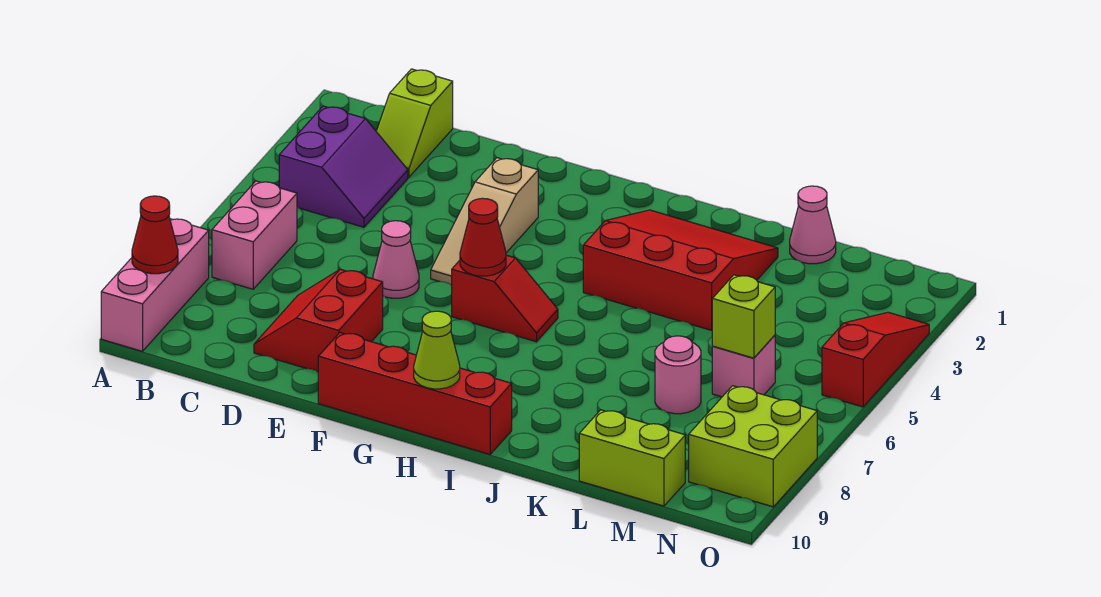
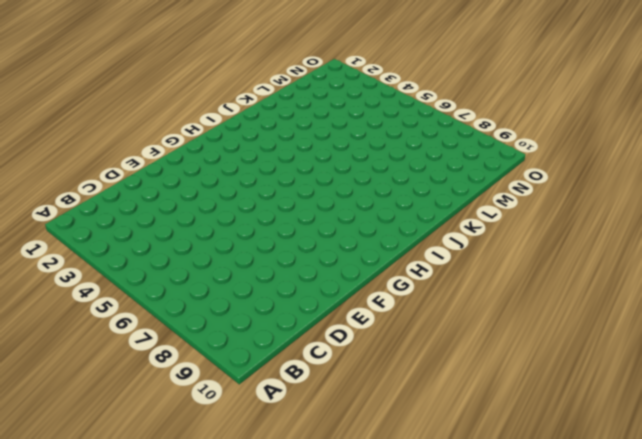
none -> pink brick A8:A10 level 1
none -> purple slope B3:C4 level 1 top B
none -> pink brick B6:B7 level 1

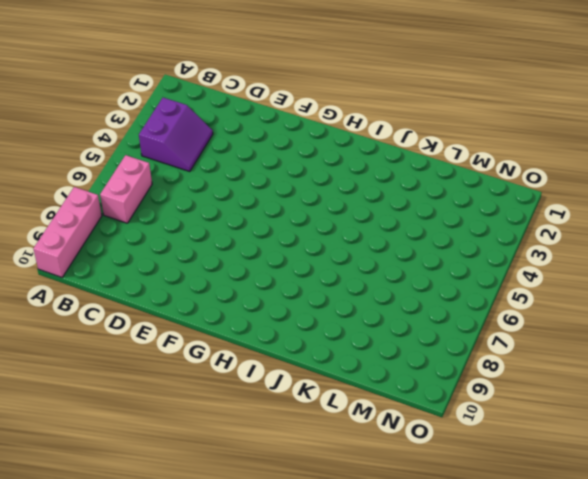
none -> lime slope C1:C2 level 1 top 1
none -> red slope D8:E9 level 1 top E
none -> pink cone E6 level 1

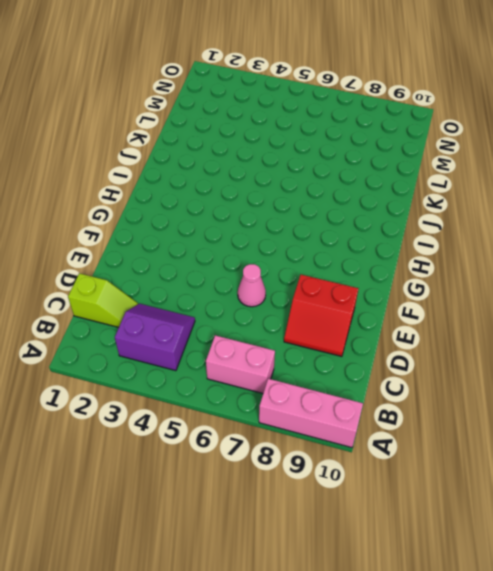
none -> tan slope F3:F5 level 1 top 3
none -> red brick F10:I10 level 1
none -> red slope G6:H6 level 1 top G

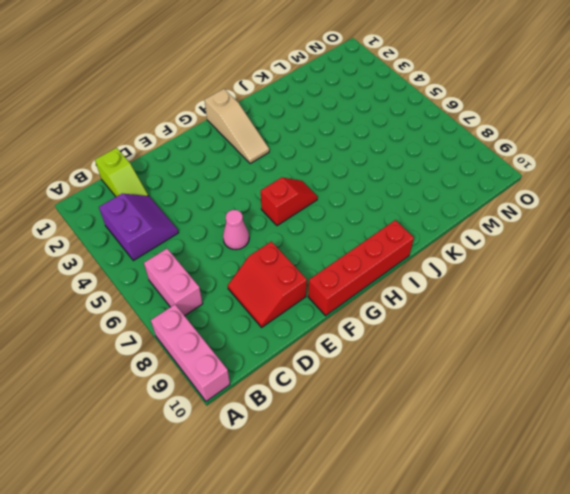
tan slope H1:H3 level 1 top 1 -> tan slope F3:F5 level 1 top 3
none -> red slope I2:K4 level 1 top 4
none -> pink cone L1 level 1
none -> pink round brick L7 level 1

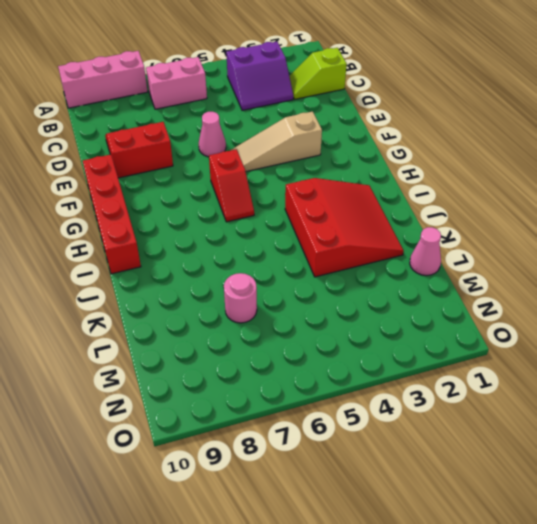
none -> lime brick L10:M10 level 1
none -> pink brick M6 level 1
none -> lime brick N8:O9 level 1

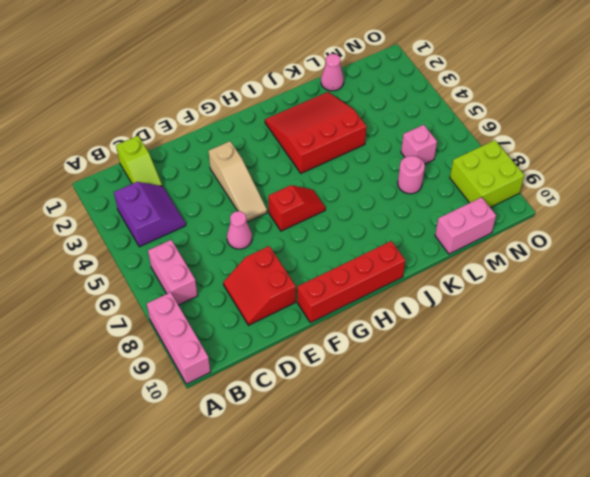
pink brick L10:M10 level 1 -> lime brick L10:M10 level 1
none -> red slope O3:O5 level 1 top 5
none -> red cone A9 level 2
none -> red cone G6 level 2

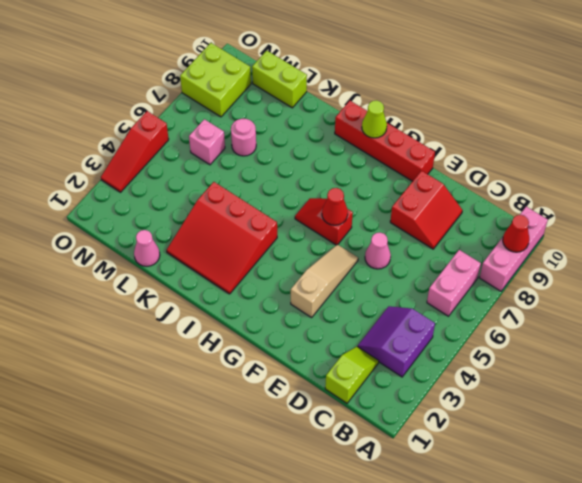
none -> lime brick M6 level 2

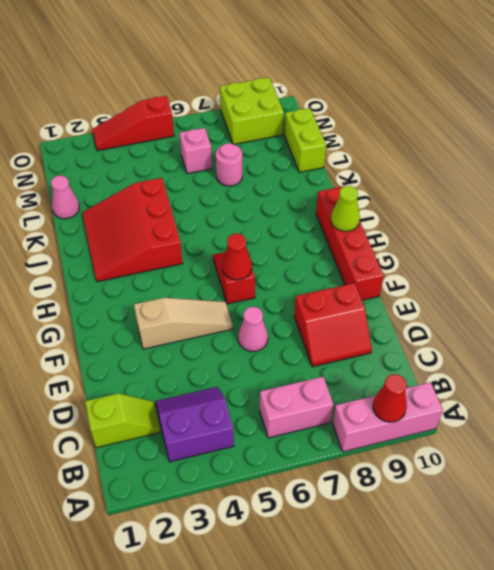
none -> lime brick M6 level 2

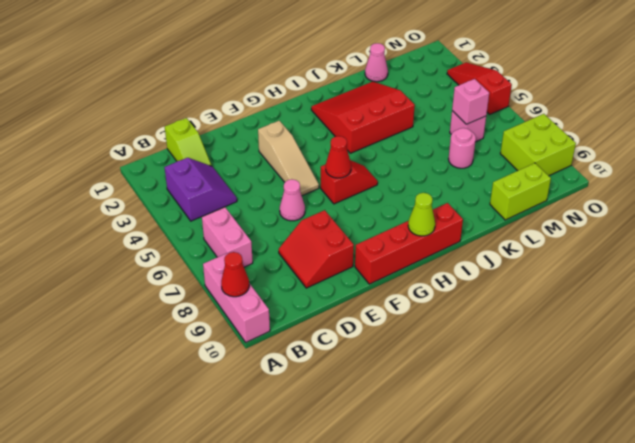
pink brick M6 level 2 -> lime brick M6 level 2

